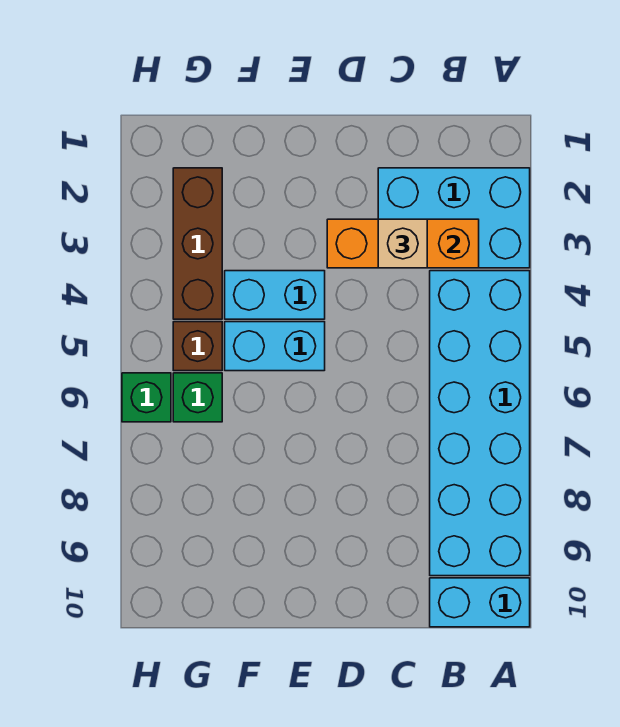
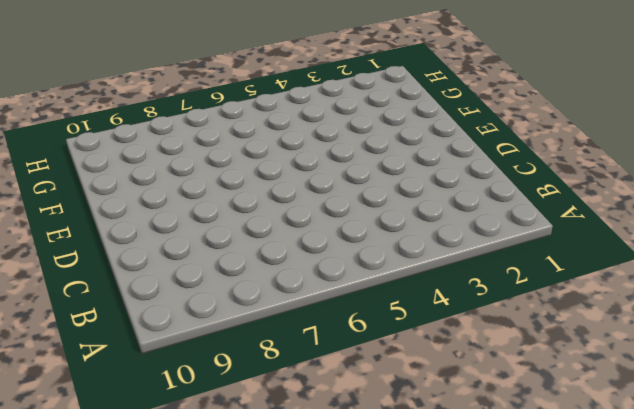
none -> cyan brick A2:C3 level 1
none -> cyan brick A4:B9 level 1

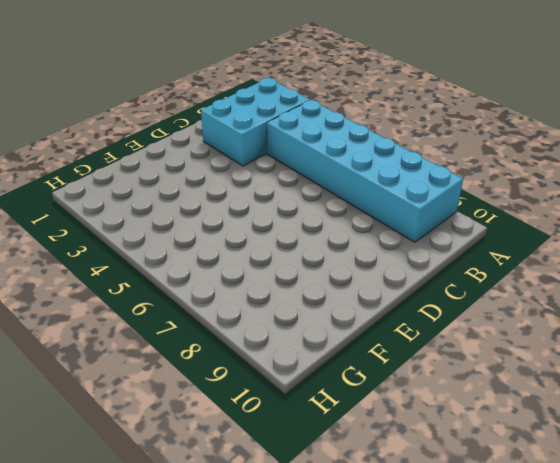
none -> cyan brick A10:B10 level 1
none -> cyan brick E4:F4 level 1

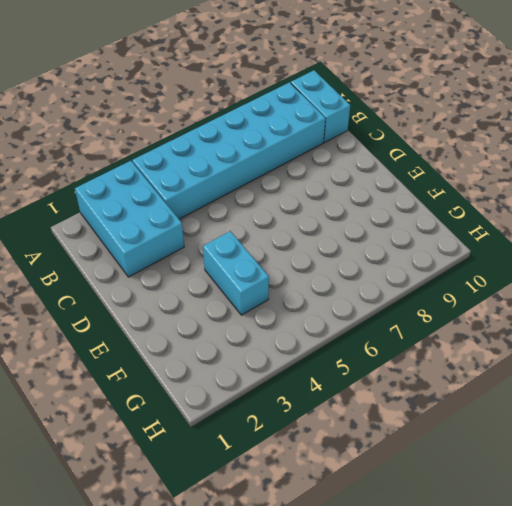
none -> cyan brick E5:F5 level 1
none -> brown brick G2:G4 level 1

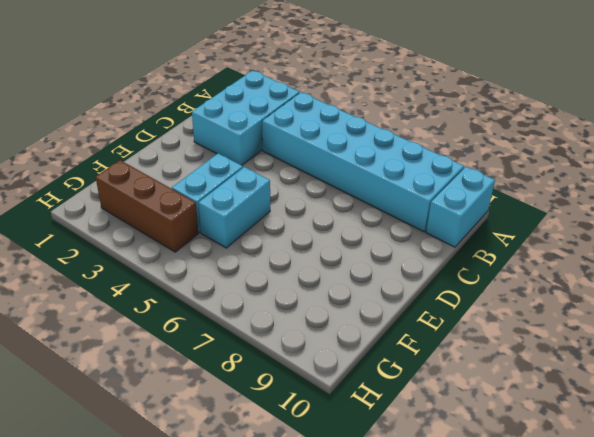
none -> brown brick G5 level 1
none -> green brick G6 level 1

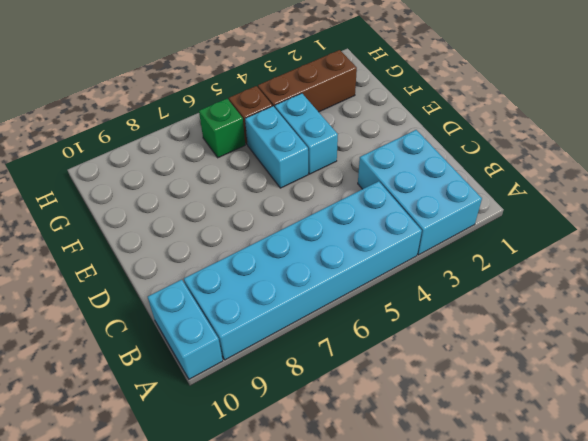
none -> green brick H6 level 1
none -> orange brick B3:D3 level 2

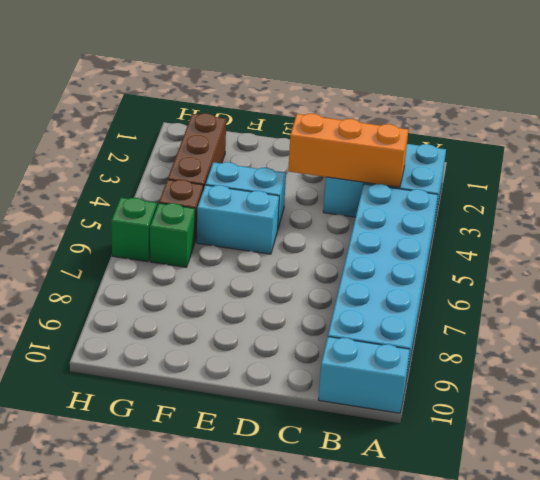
none -> tan brick C3 level 3

